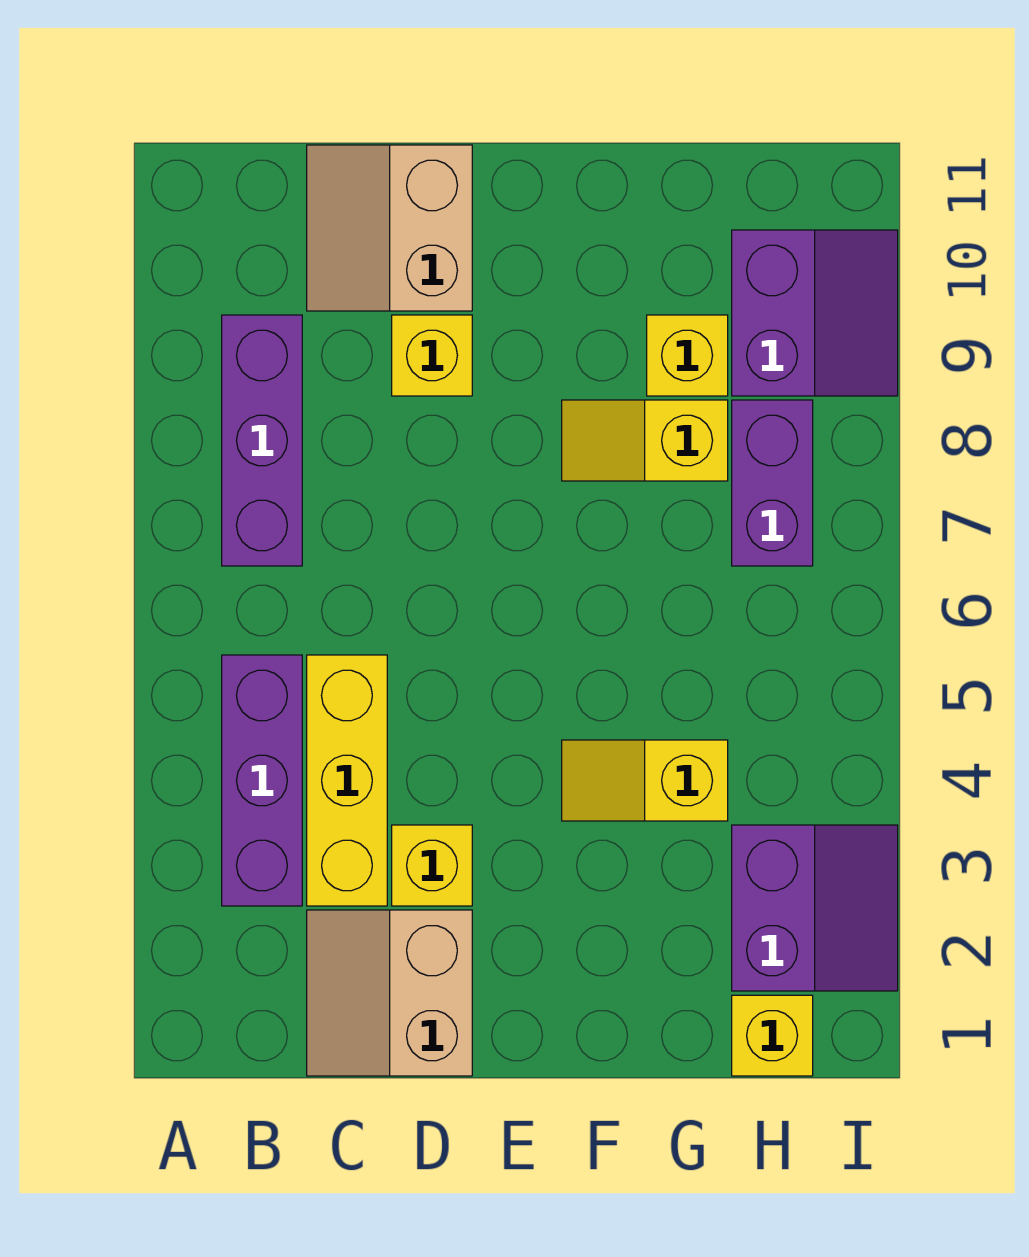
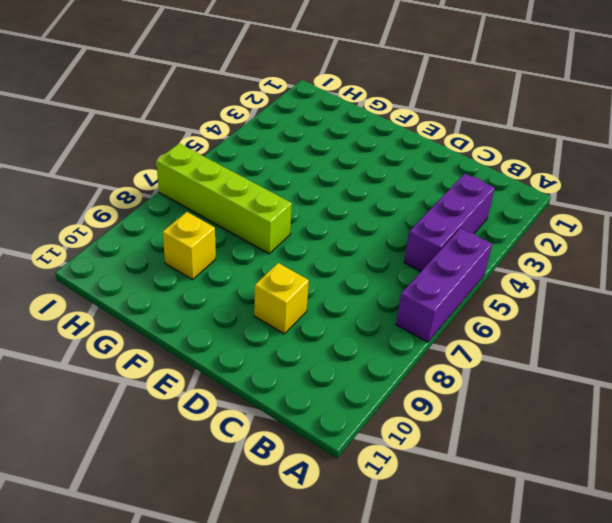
purple brick A5:A7 level 1 -> purple brick B7:B9 level 1
lime brick F7:I7 level 1 -> purple brick H7:H8 level 1
none -> tan slope C1:D2 level 1 top D
none -> yellow brick C3:C5 level 1
none -> tan slope C10:D11 level 1 top D

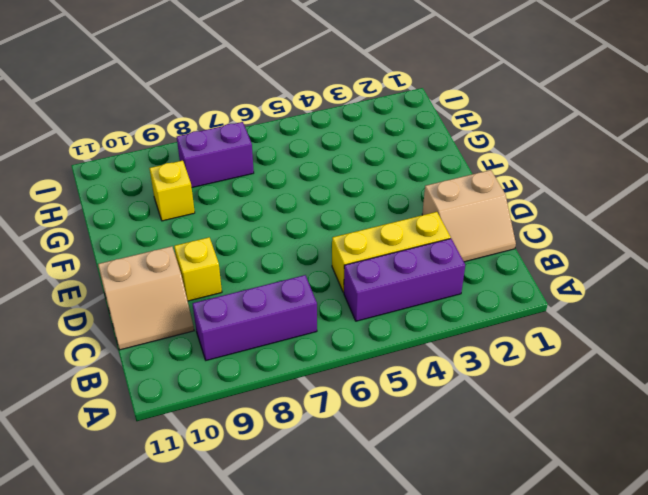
none -> yellow brick D3 level 1
none -> yellow slope F4:G4 level 1 top G
none -> yellow slope F8:G8 level 1 top G

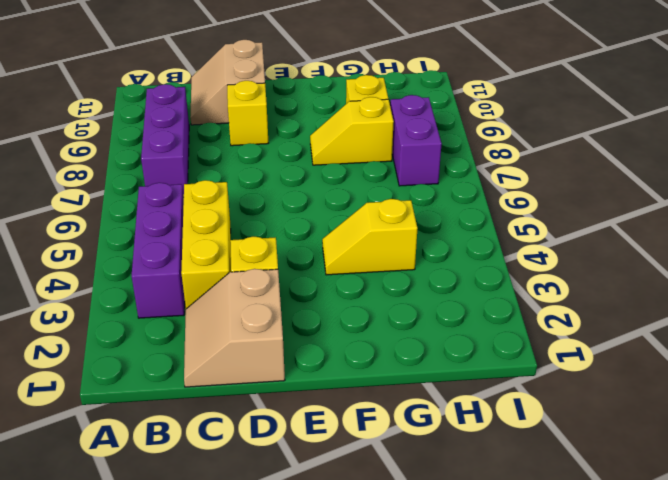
none -> yellow brick H1 level 1
none -> purple slope H2:I3 level 1 top H
none -> purple slope H9:I10 level 1 top H

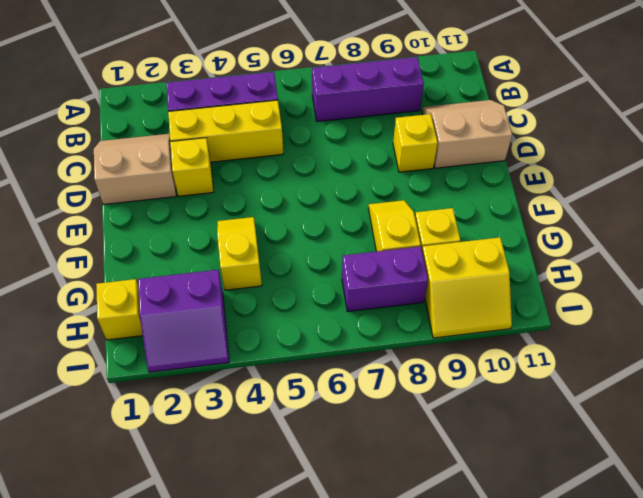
yellow slope H9:I10 level 1 top H -> purple slope H9:I10 level 1 top H

